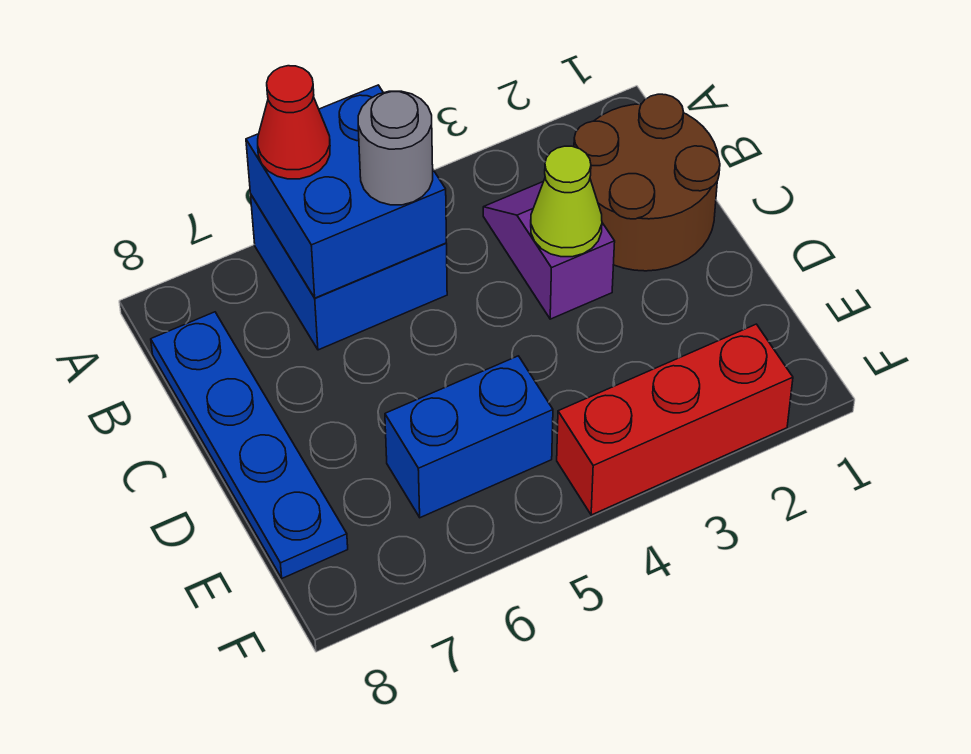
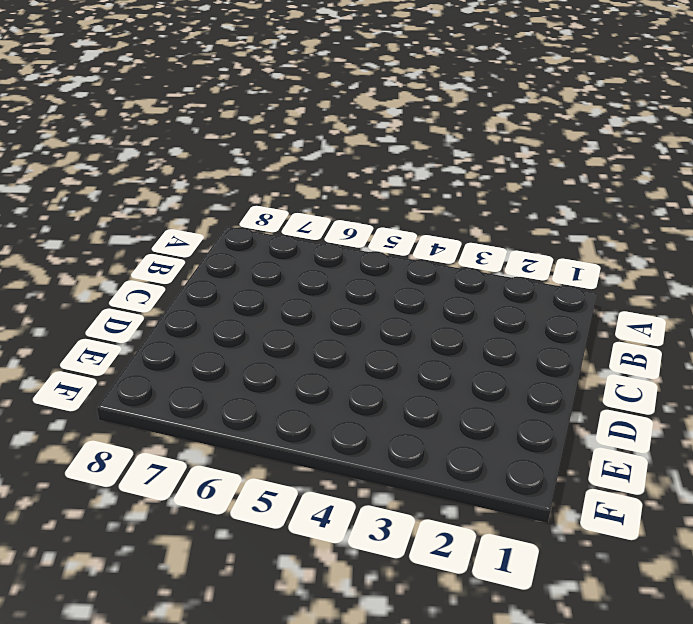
none -> blue brick A5:B6 level 1
none -> brown round brick B1:C2 level 1

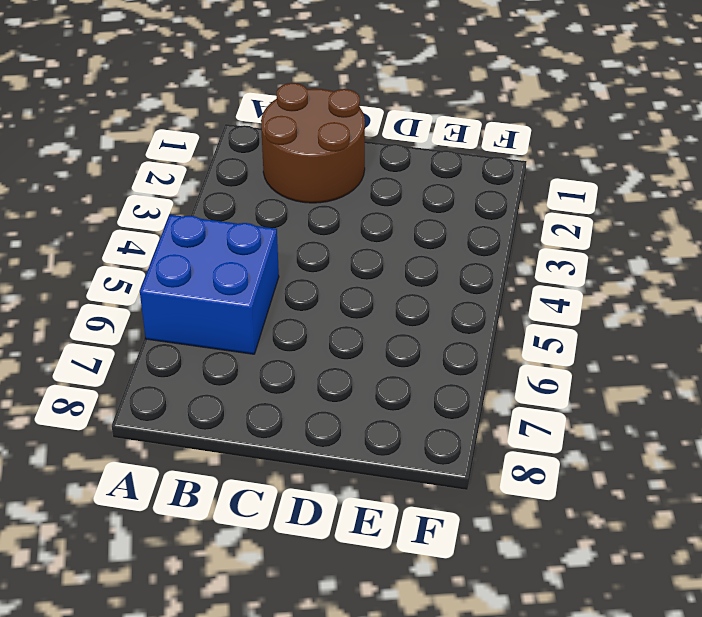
none -> purple slope B3:C3 level 1 top C
none -> blue plate B8:E8 level 1

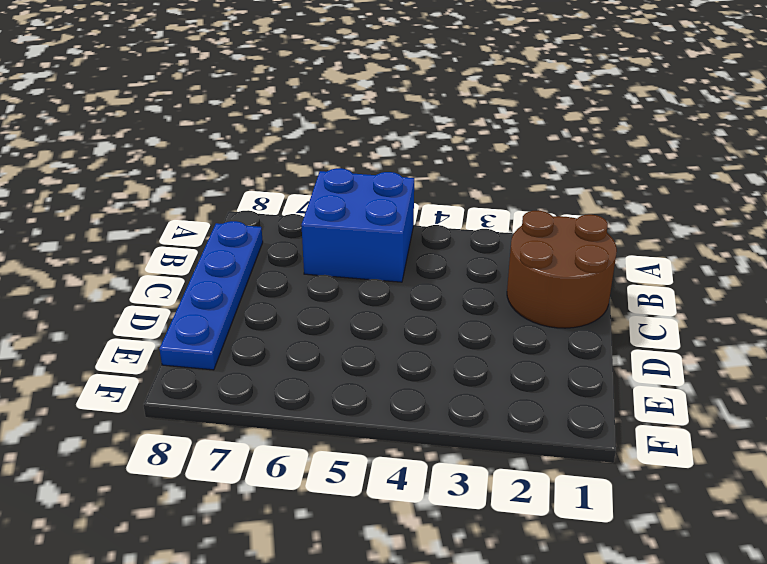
none -> purple slope B3:C3 level 1 top C
none -> blue brick E5:E6 level 1

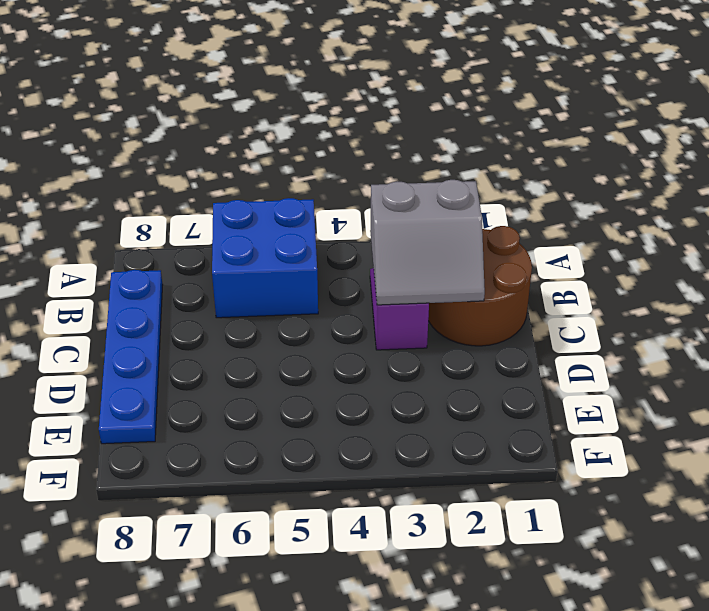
grey slope B2:C3 level 2 top B -> lime cone C3 level 2
none -> blue brick E5:E6 level 1
none -> red brick F2:F4 level 1

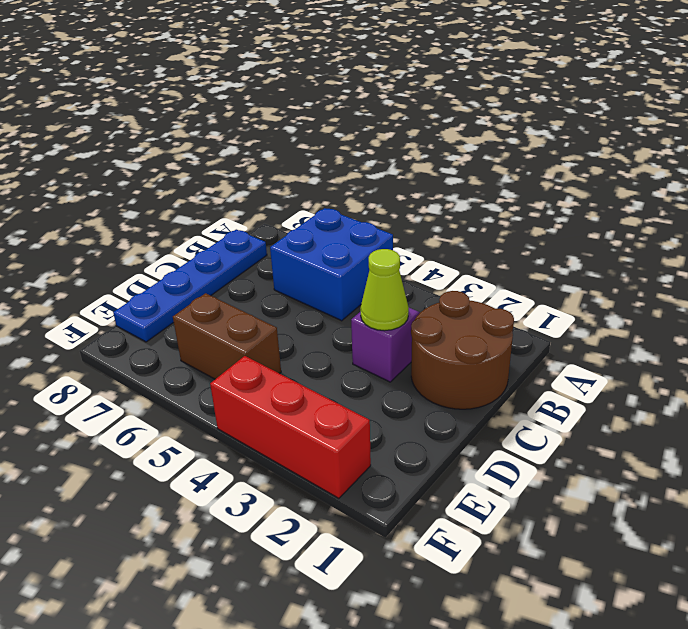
brown brick E5:E6 level 1 -> blue brick E5:E6 level 1
none -> blue brick A5:B6 level 2
none -> red cone A6 level 3

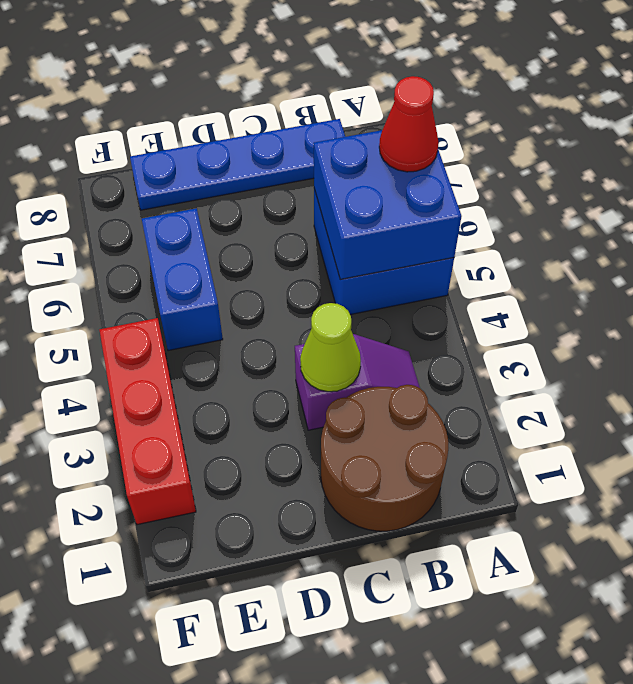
none -> grey round brick B5 level 3

